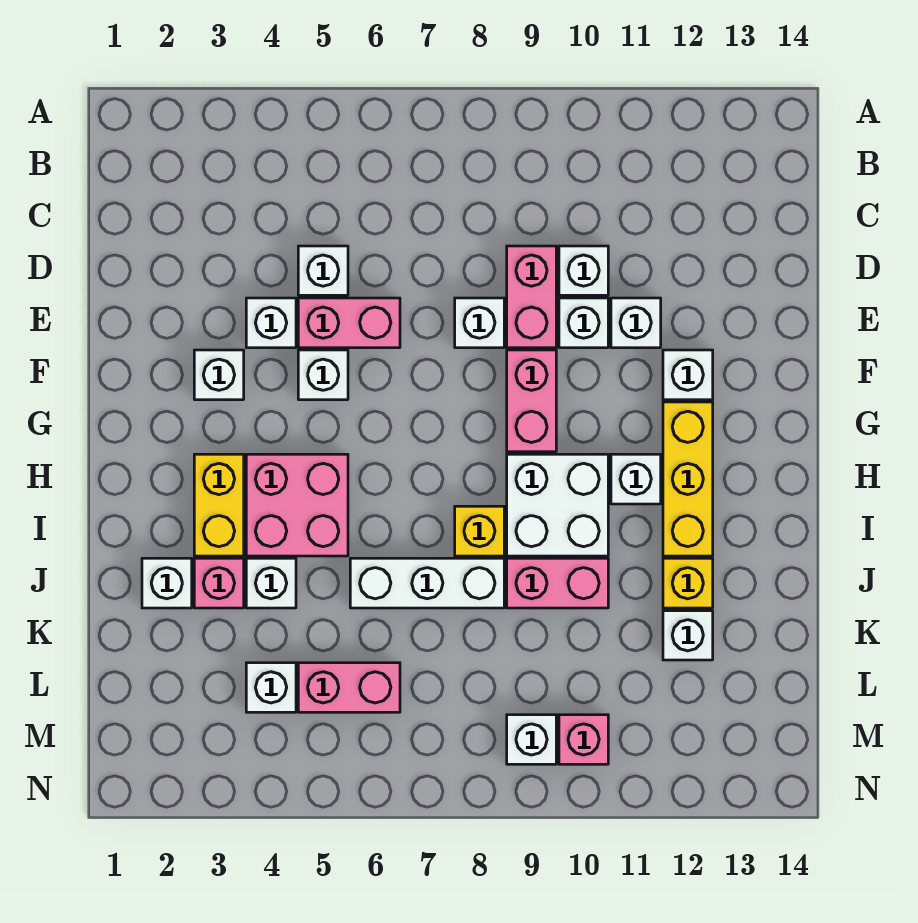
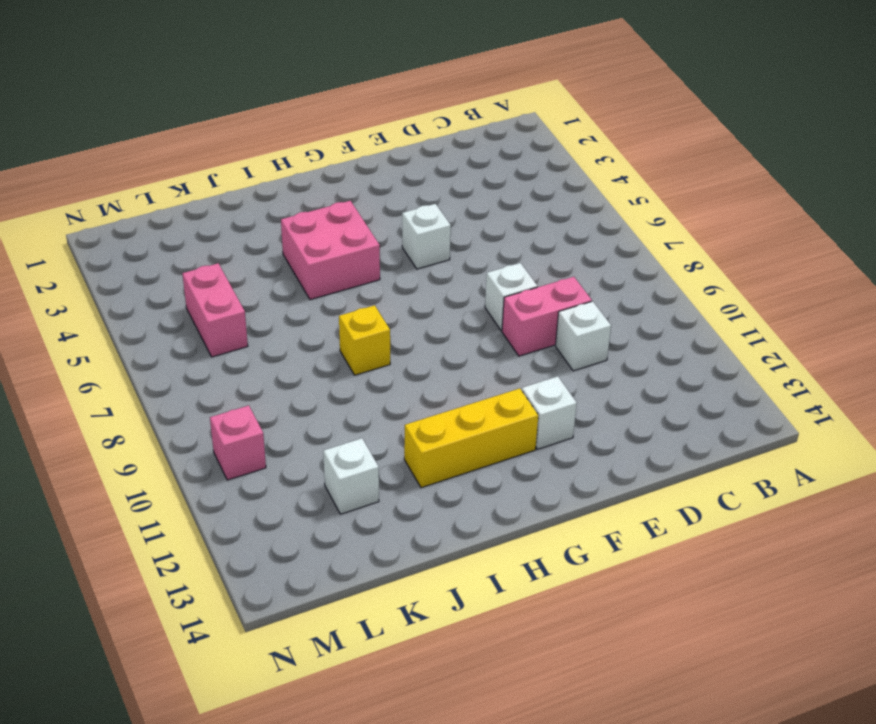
none -> white brick D5 level 1
none -> white brick E4 level 1
none -> pink brick E5:E6 level 1

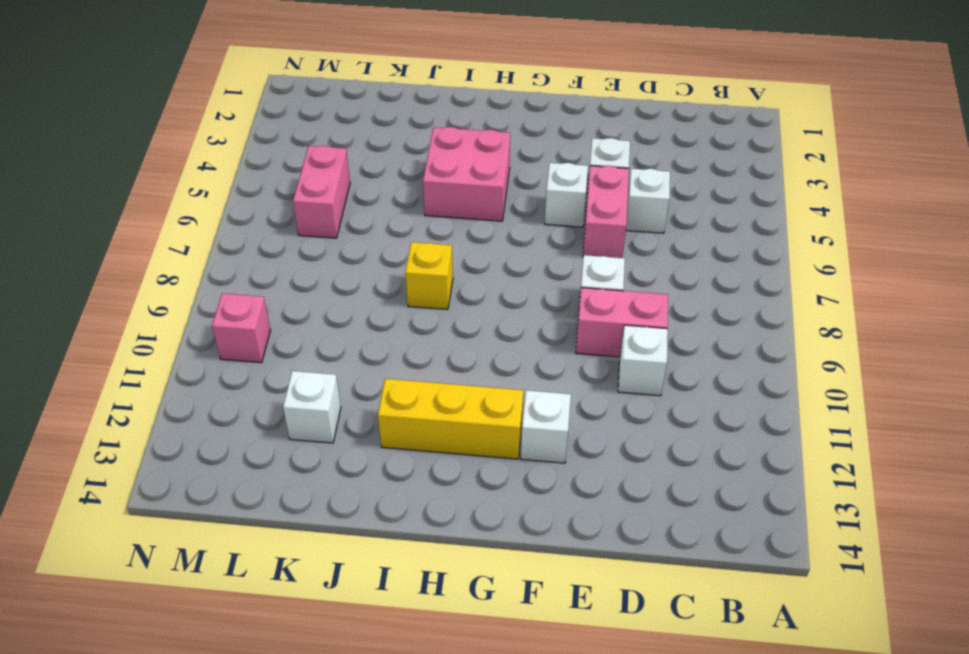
none -> white brick E10 level 1
none -> white brick E11 level 1
none -> white brick F3 level 1

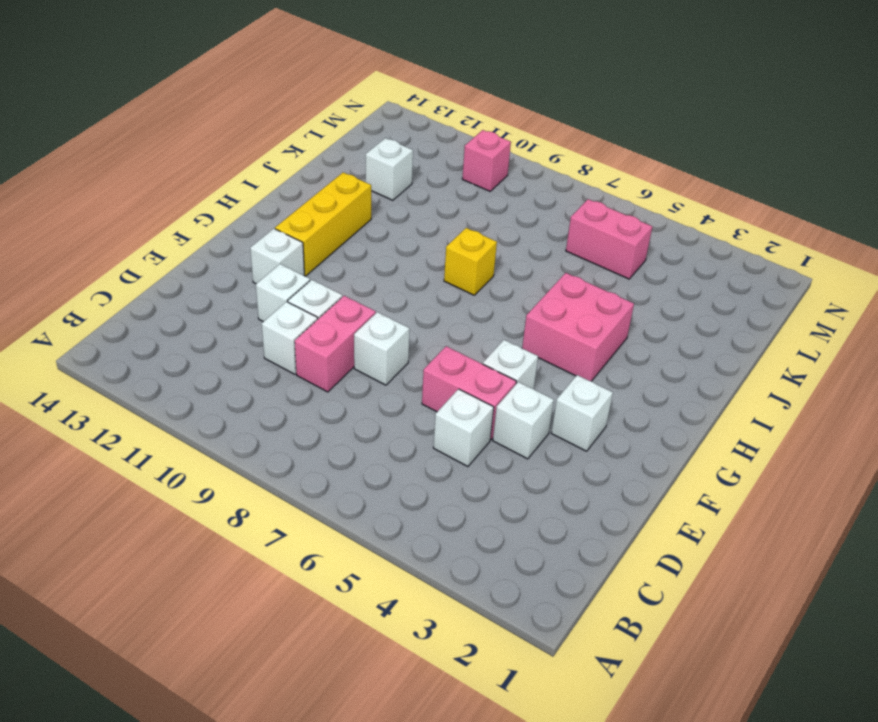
none -> pink brick F9:G9 level 1
none -> yellow brick H3:I3 level 1
none -> white brick H9:I10 level 1

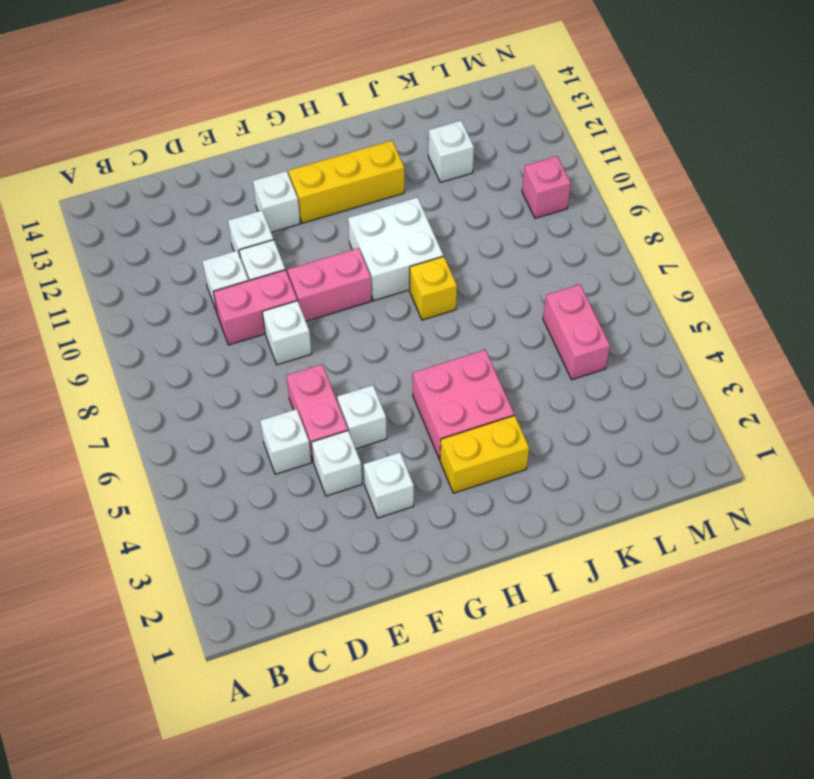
none -> white brick H11 level 1
none -> white brick J2 level 1
none -> pink brick J3 level 1

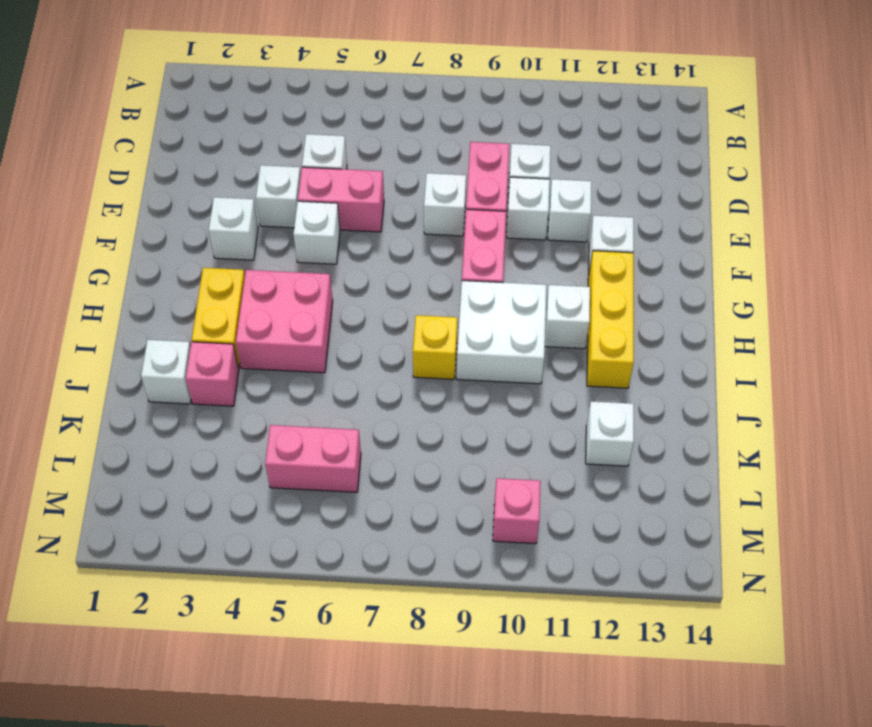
none -> white brick J4 level 1
none -> white brick J6:J8 level 1
none -> pink brick J9:J10 level 1

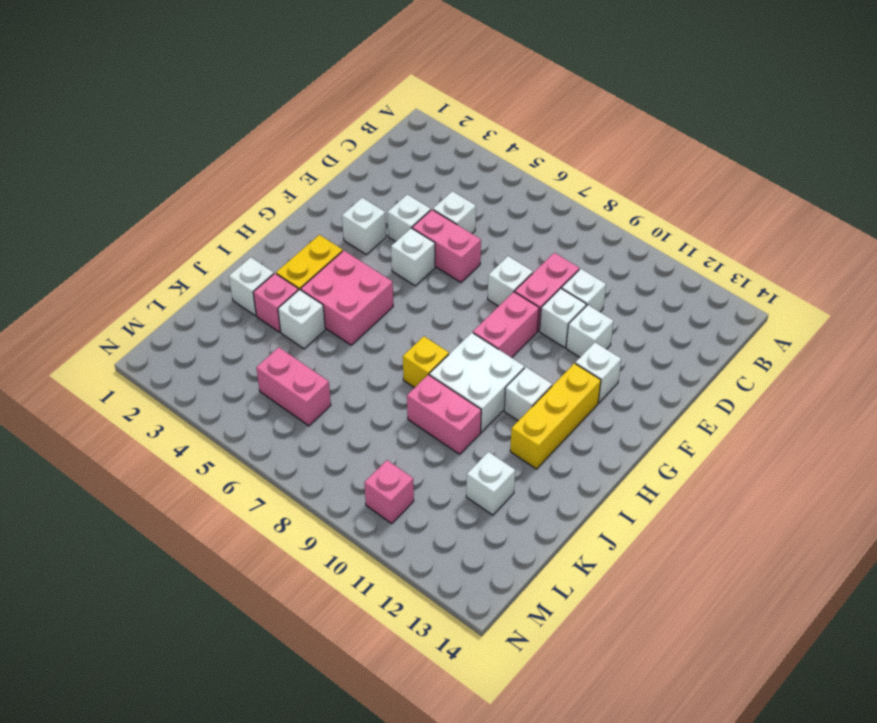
none -> white brick J6:J8 level 1
none -> yellow brick J12 level 1
none -> white brick L4 level 1

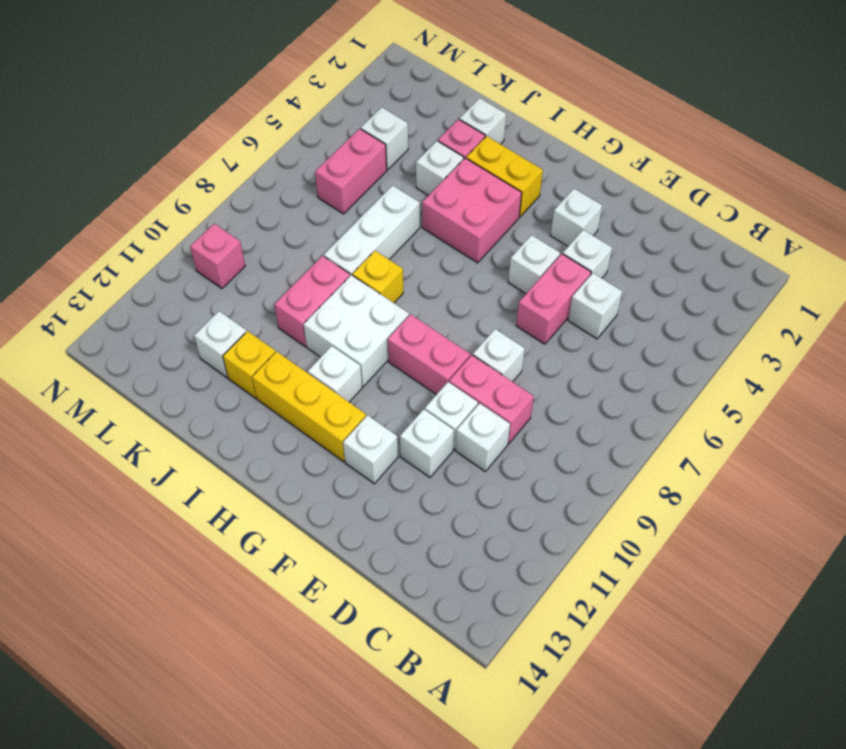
none -> white brick M9 level 1

